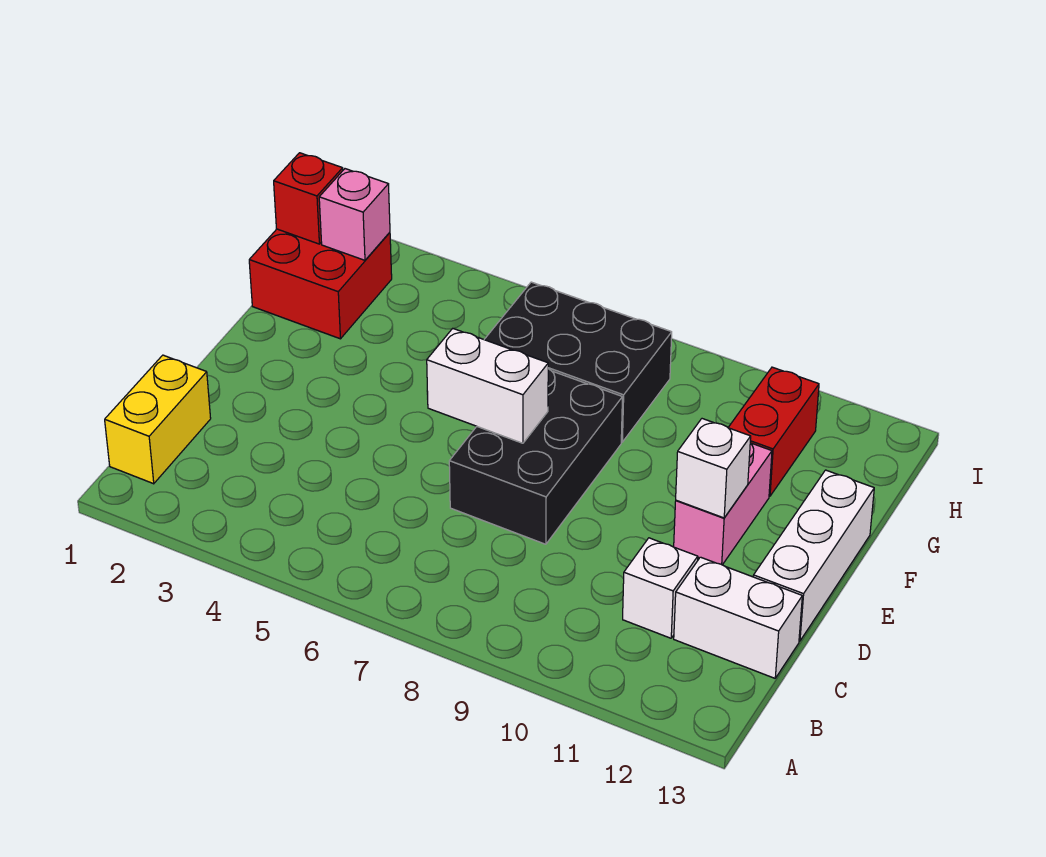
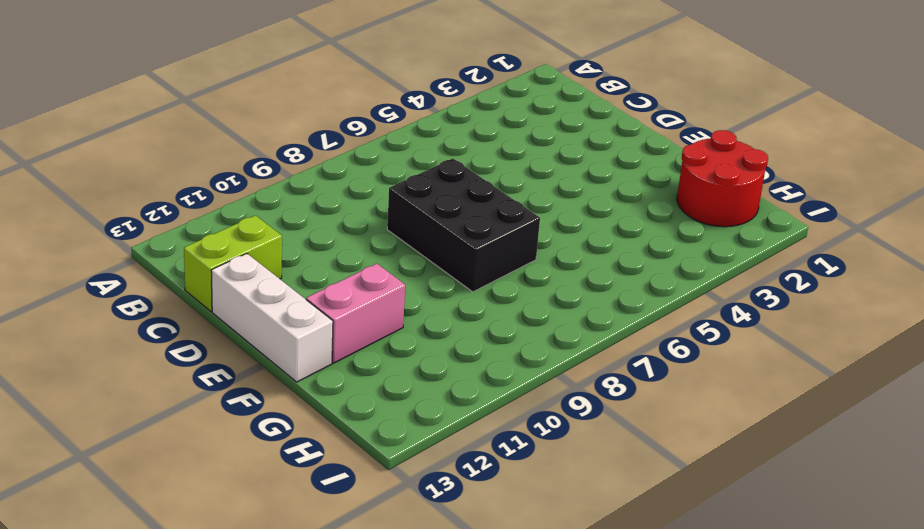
lime brick C12:C13 level 1 -> white brick C12:C13 level 1
pink brick F11:F12 level 1 -> pink brick E11:F11 level 1
red round brick G1:H2 level 1 -> red brick G1:H2 level 1
none -> yellow brick B1:C1 level 1
none -> white brick C11 level 1
none -> black brick G6:H8 level 1

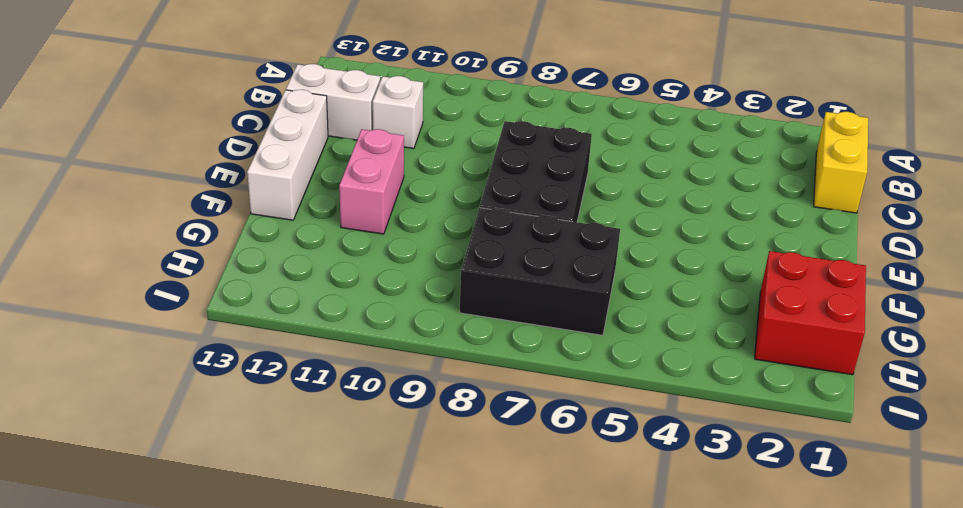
none -> red brick G11:H11 level 1
none -> white brick E6:E7 level 2
none -> white brick E11 level 2

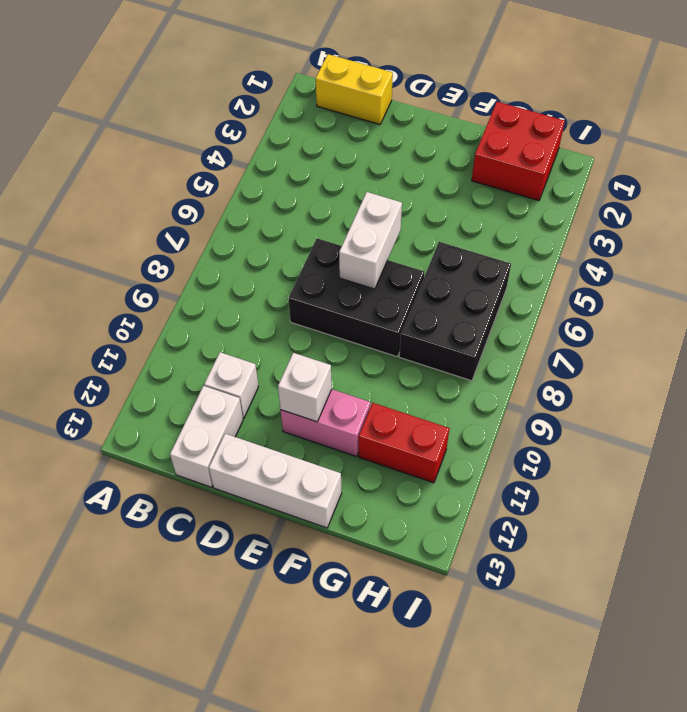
none -> red brick H1 level 2
none -> pink brick H2 level 2

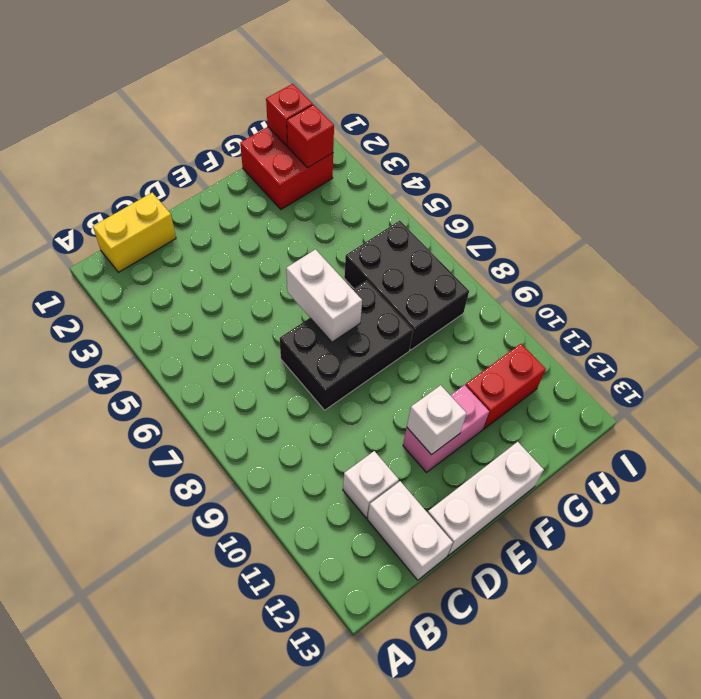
red brick H2 level 2 -> pink brick H2 level 2

